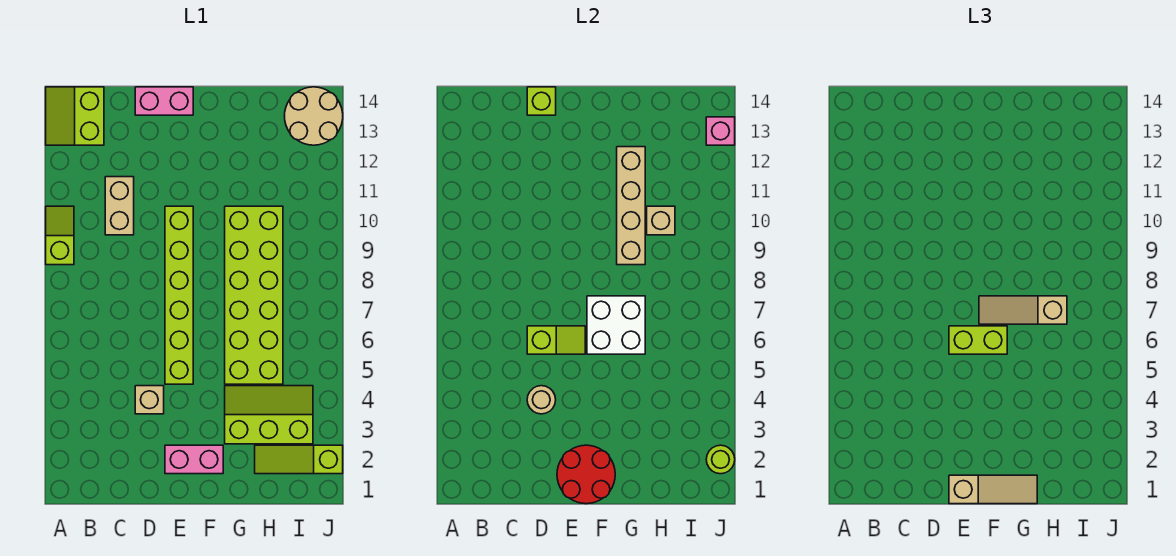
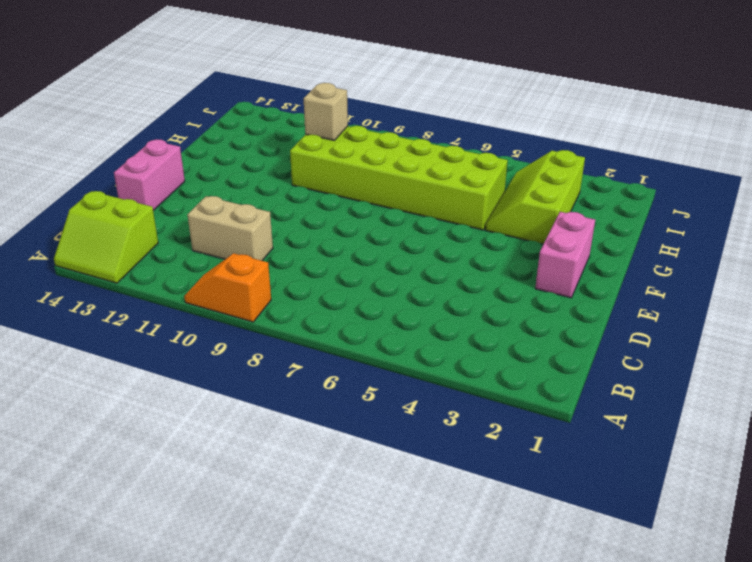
orange slope A9:A10 level 1 top 9 -> lime slope A9:A10 level 1 top 9
none -> tan brick D4 level 1
none -> lime brick E5:E10 level 1
none -> lime slope H2:J2 level 1 top J

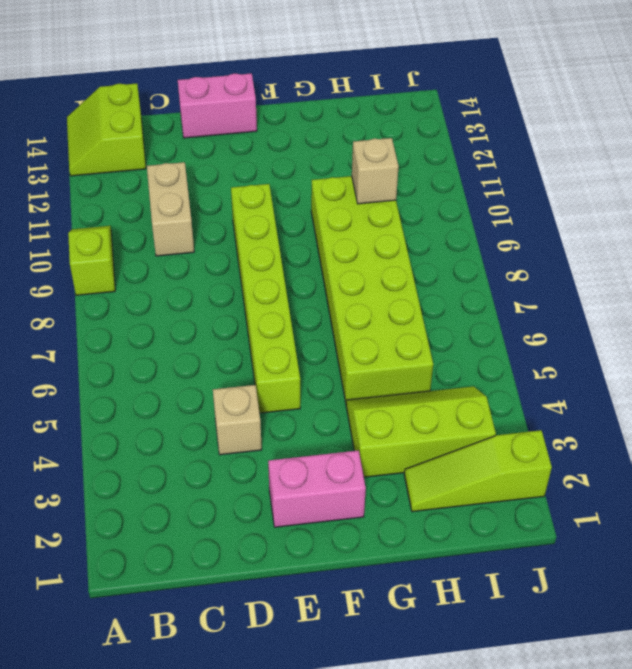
none -> tan round brick I13:J14 level 1
none -> tan round brick D4 level 2
none -> lime slope D6:E6 level 2 top D

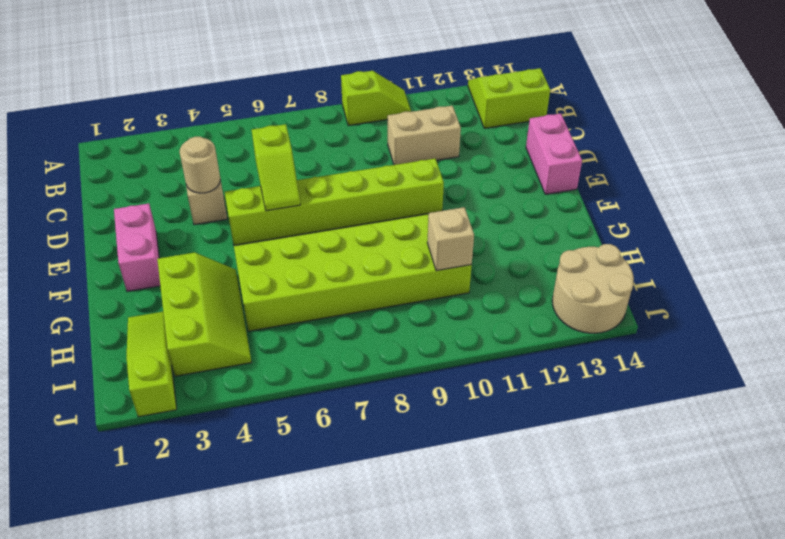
none -> lime brick D14 level 2
none -> red round brick E1:F2 level 2
none -> white brick F6:G7 level 2

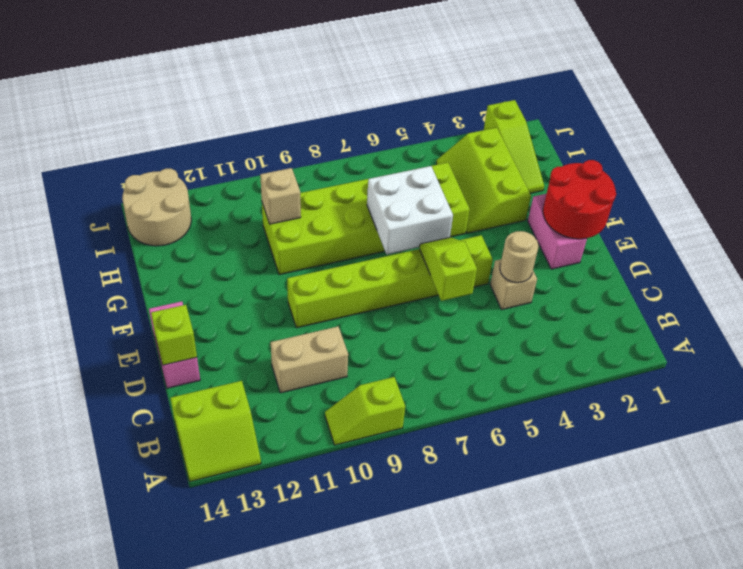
none -> tan brick G9:G12 level 2
none -> lime round brick J2 level 2
none -> pink brick J13 level 2

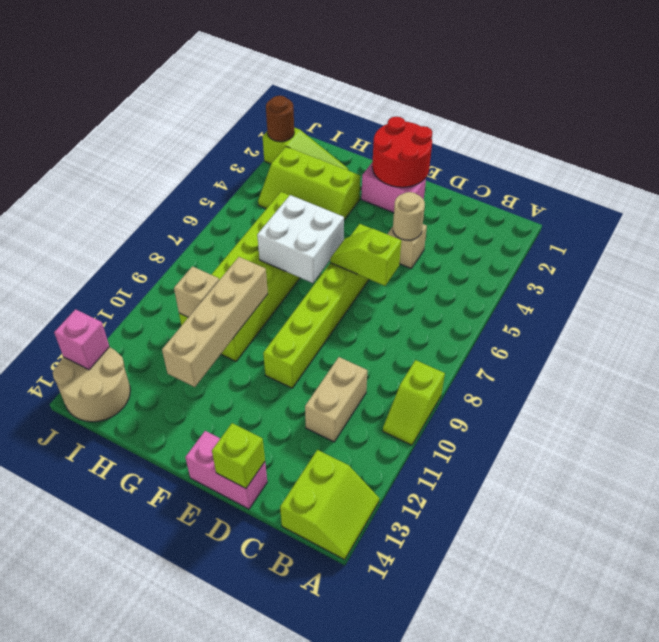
brown round brick J2 level 2 -> lime round brick J2 level 2
none -> tan slope E1:G1 level 3 top E
none -> lime brick E6:F6 level 3
none -> tan slope F7:H7 level 3 top H

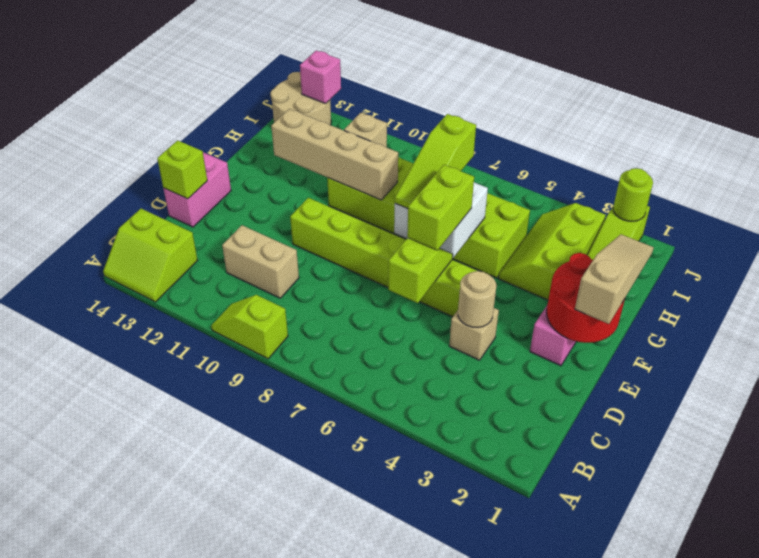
lime slope F7:H7 level 3 top H -> tan slope F7:H7 level 3 top H

